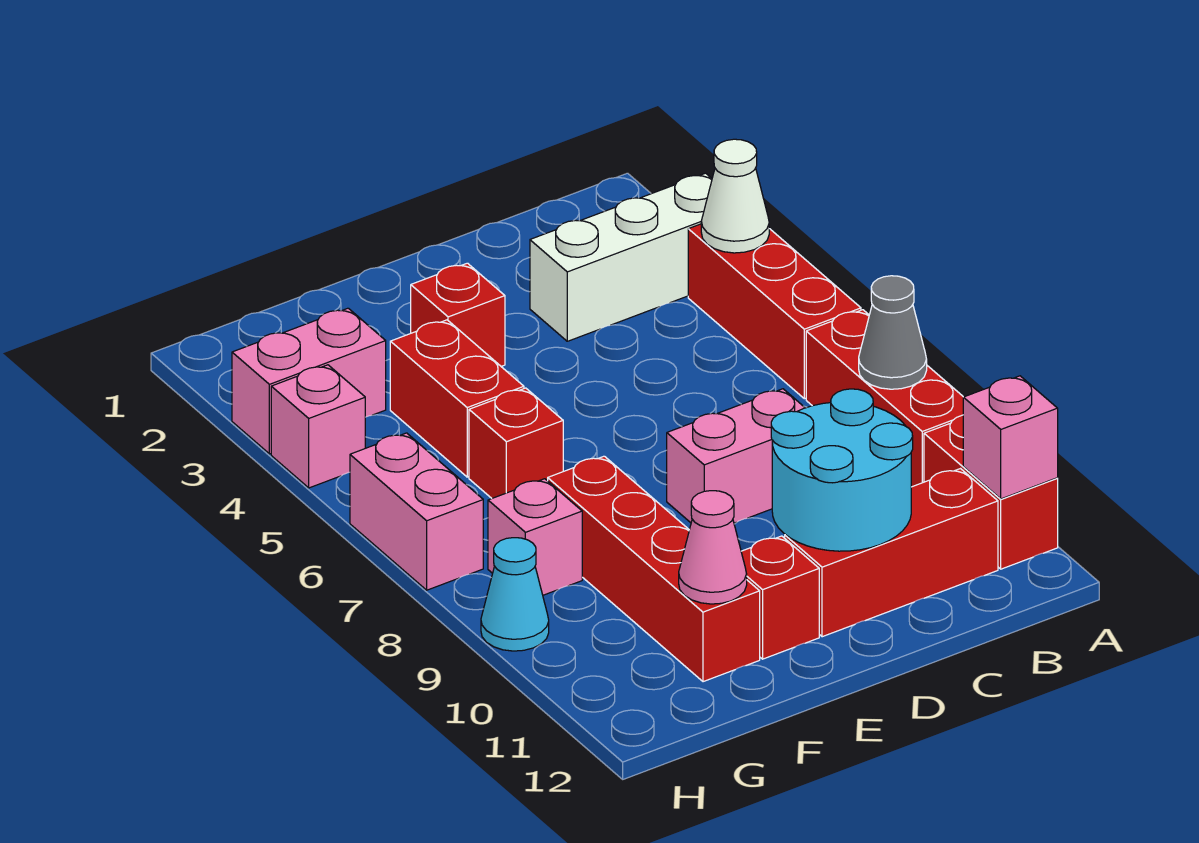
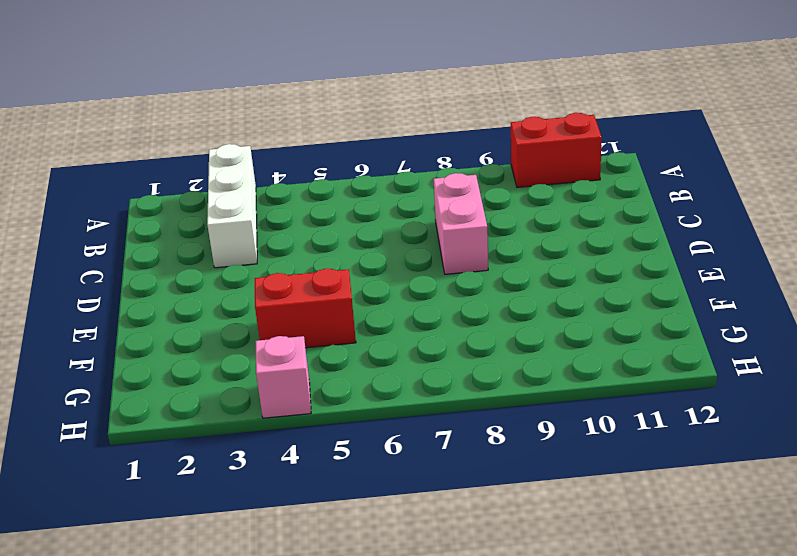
none -> red brick A4:A6 level 1
none -> red brick A7:A9 level 1
none -> red brick B11:D11 level 1

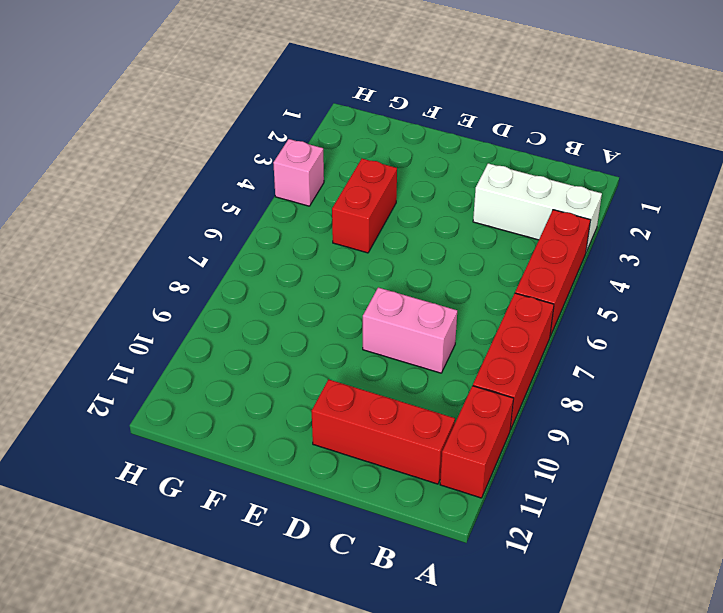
none -> red brick E3 level 1
none -> red brick E11 level 1
none -> red brick F6 level 1

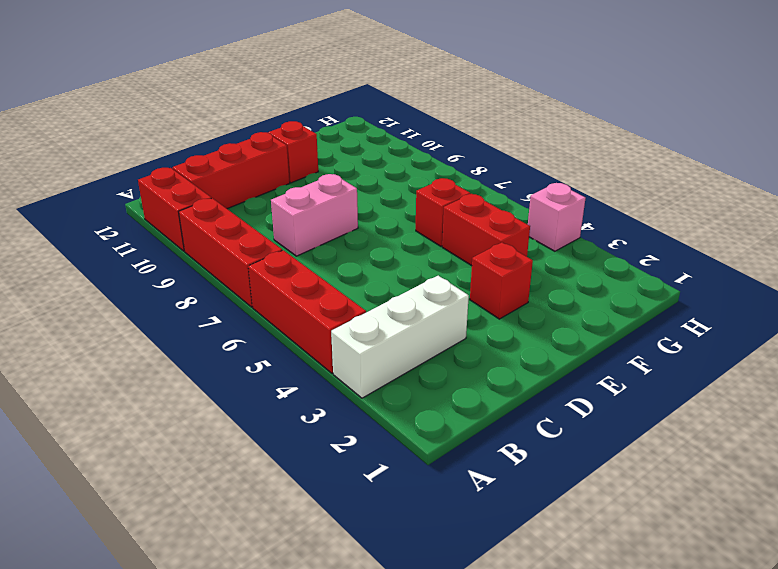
none -> red brick F8:F11 level 1
none -> pink brick G3:H3 level 1
none -> pink brick G8 level 1

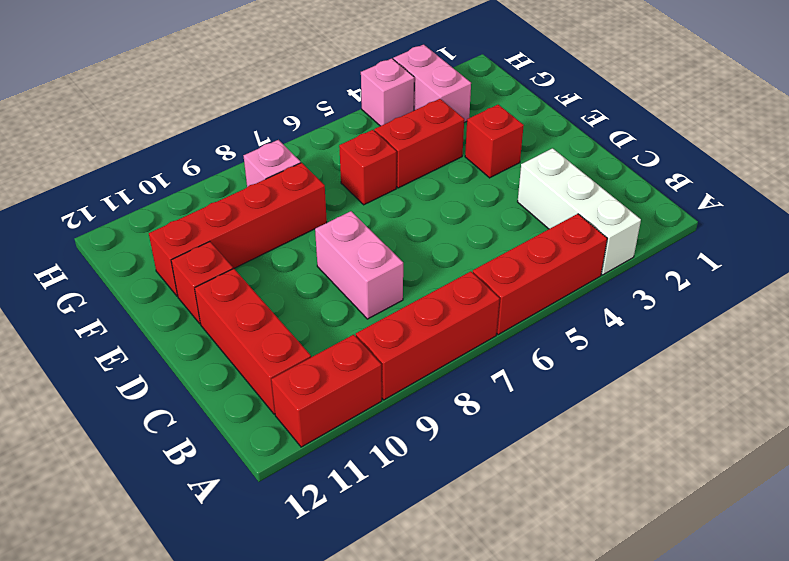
none -> pink brick H6:H7 level 1
none -> cyan cone H9 level 1
none -> white cone A4 level 2

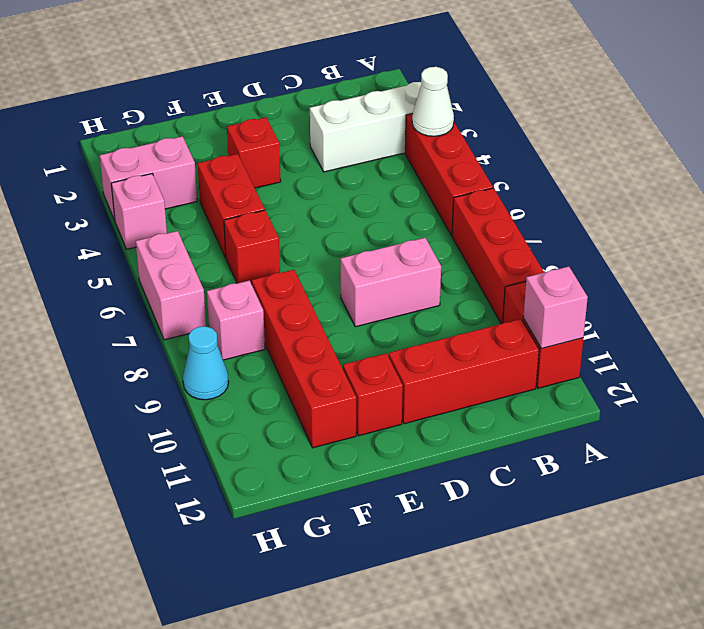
none -> grey cone A8 level 2
none -> cyan round brick C10:D11 level 2
none -> pink cone F11 level 2

